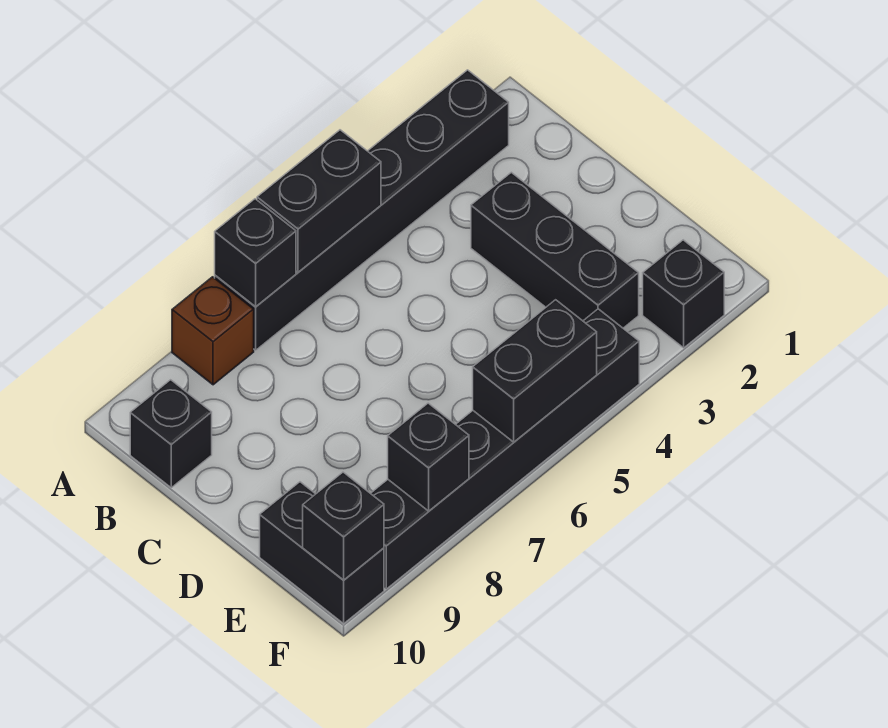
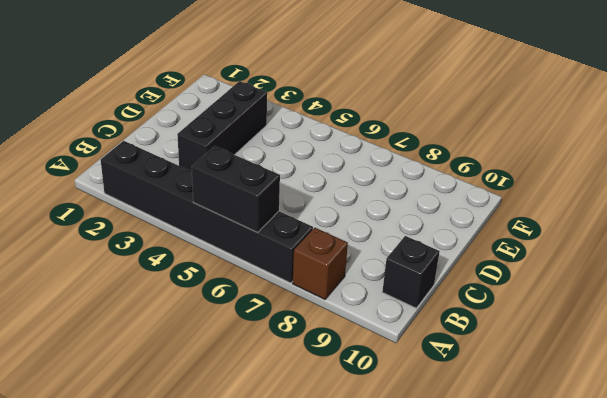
none -> black brick E10:F10 level 1
none -> black brick F2 level 1
none -> black brick F4:F9 level 1

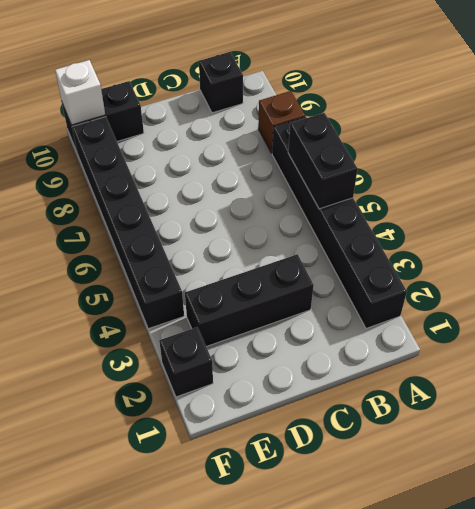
white brick F10 level 2 -> black brick F10 level 2
none -> black brick A7 level 2
none -> black brick F5:F6 level 2
none -> black brick F8 level 2

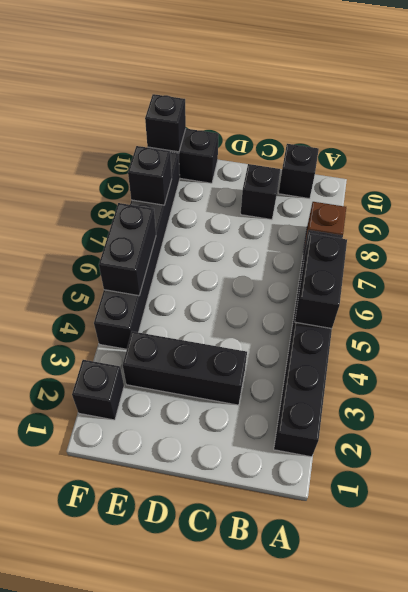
black brick C9 level 1 -> black brick A7 level 2

